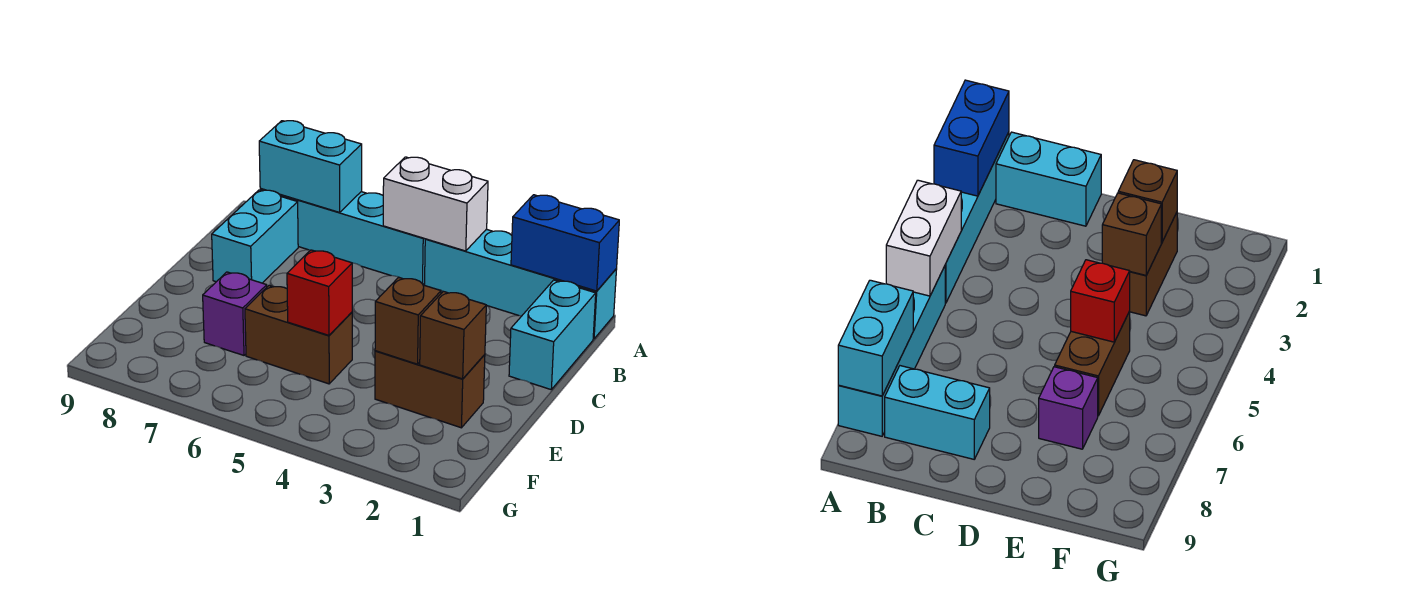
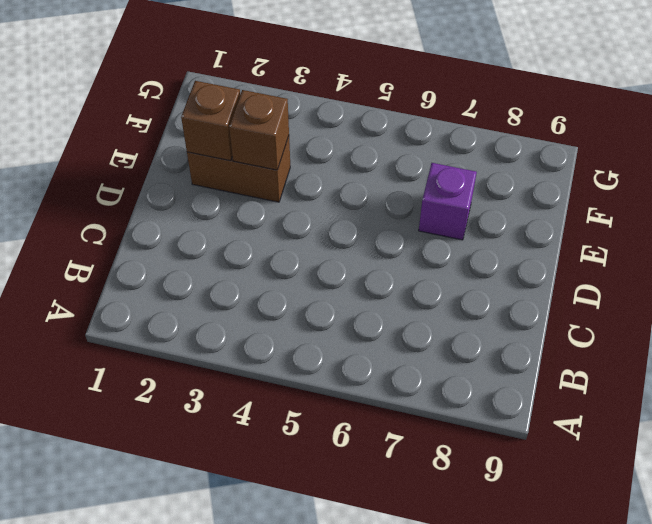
none -> cyan brick A1:A4 level 1
none -> cyan brick A5:A8 level 1
none -> cyan brick B1:C1 level 1

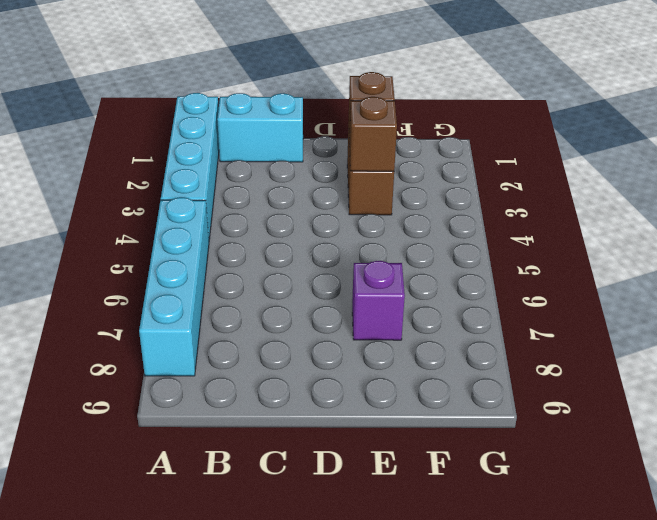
none -> cyan brick B8:C8 level 1
none -> brown brick E5:E6 level 1
none -> blue brick A1:A2 level 2

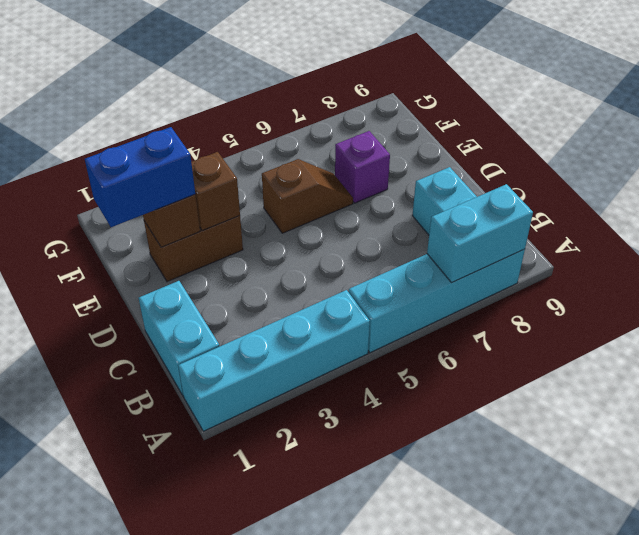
blue brick E1:E2 level 3 -> blue brick A1:A2 level 2
brown slope E5:E6 level 1 top 5 -> brown brick E5:E6 level 1
none -> white brick A4:A5 level 2
none -> red brick E5 level 2

